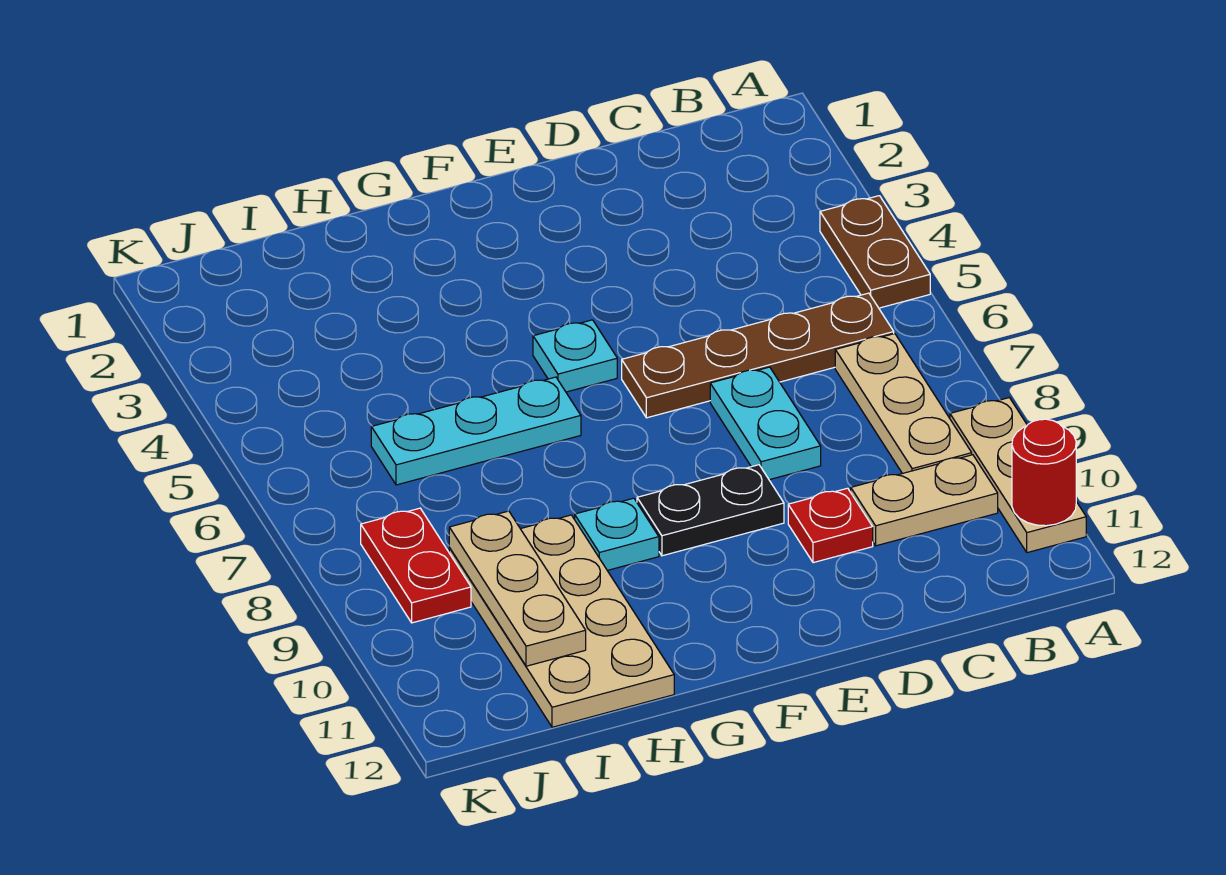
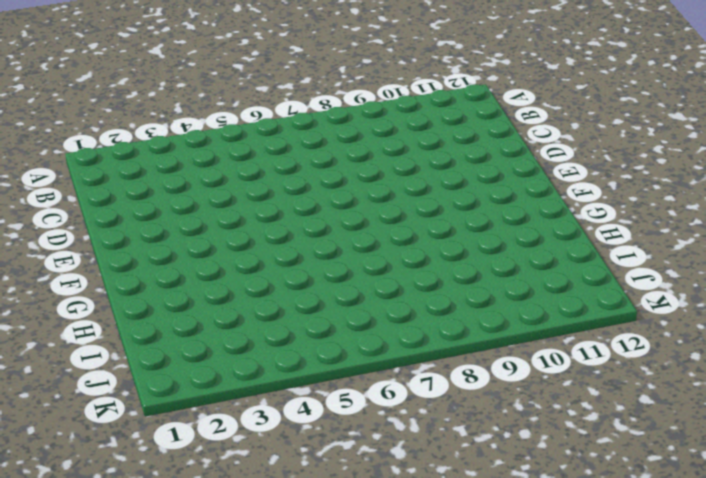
none -> brown plate A4:A5 level 1
none -> tan plate A9:A11 level 1
none -> brown plate B6:E6 level 1

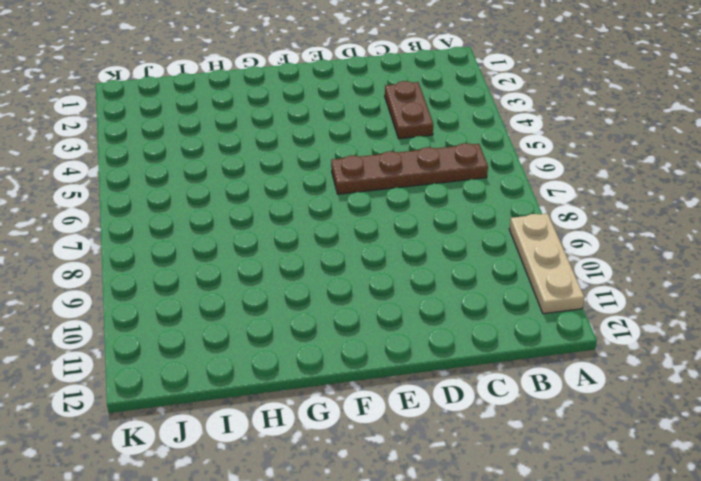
brown plate C3:C4 level 1 -> brown plate A4:A5 level 1
none -> tan plate B7:B9 level 1
none -> tan plate B10:C10 level 1
none -> cyan plate D7:D8 level 1

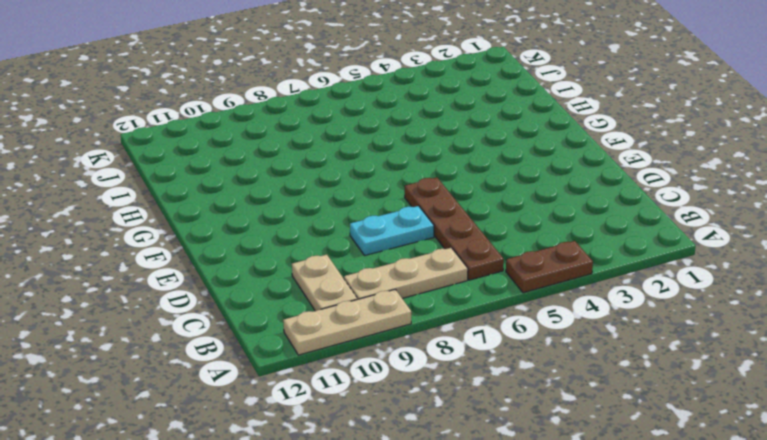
none -> red plate D10 level 1
none -> black plate E9:F9 level 1
none -> cyan plate F5 level 1

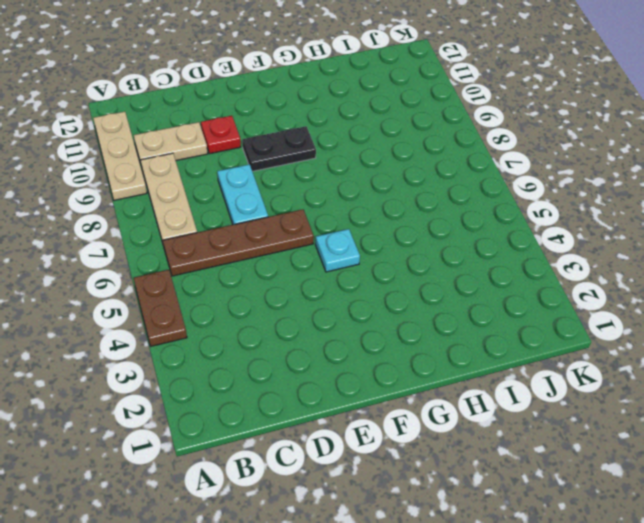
none -> cyan plate G6:I6 level 1
none -> cyan plate G9 level 1
none -> tan plate H9:I12 level 1

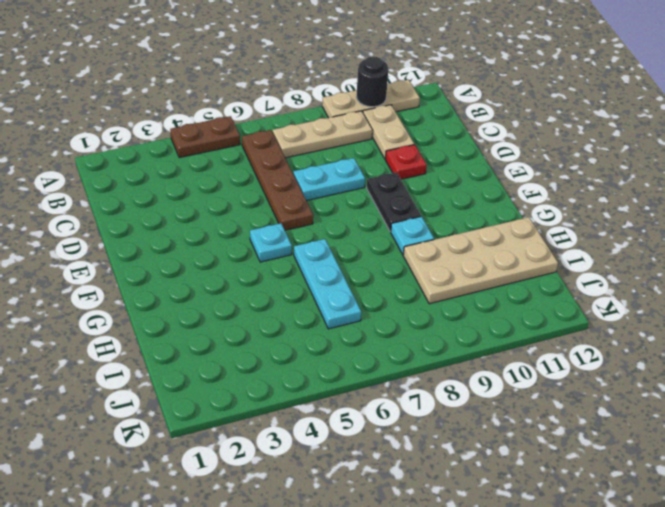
black round brick A10 level 2 -> none
none -> red plate J8:J9 level 1
none -> red round brick A11 level 2
none -> tan plate I9:I11 level 2

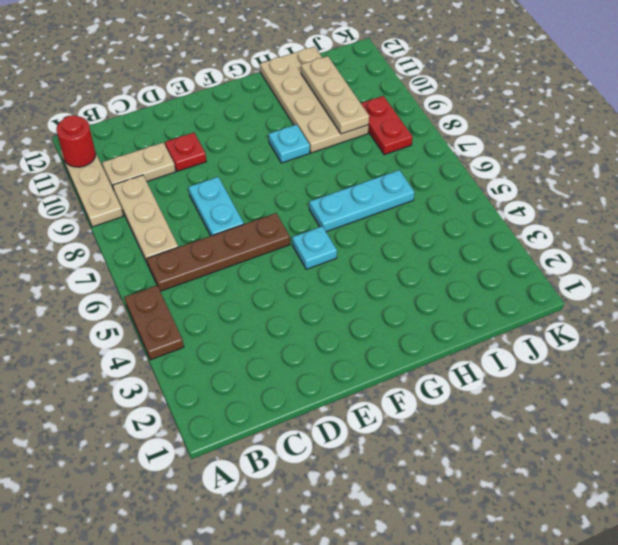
none -> black plate E9:F9 level 1

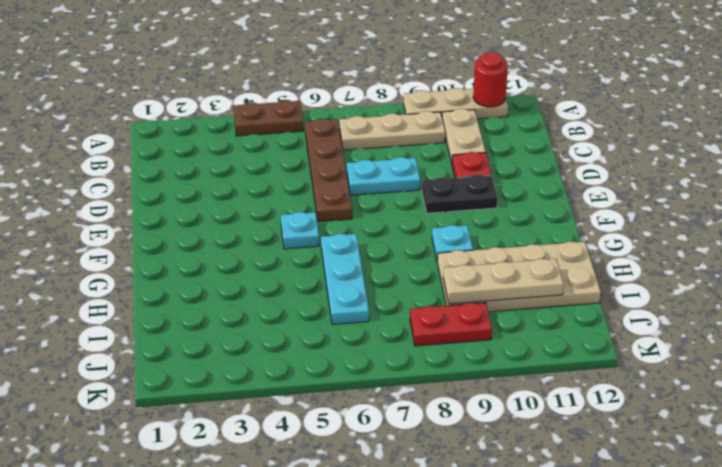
black plate E9:E10 level 1 -> black plate E9:F9 level 1

